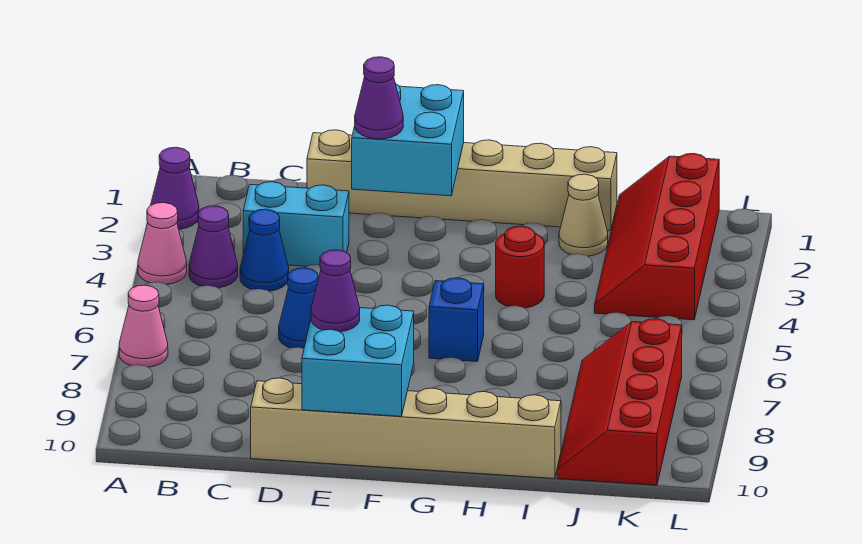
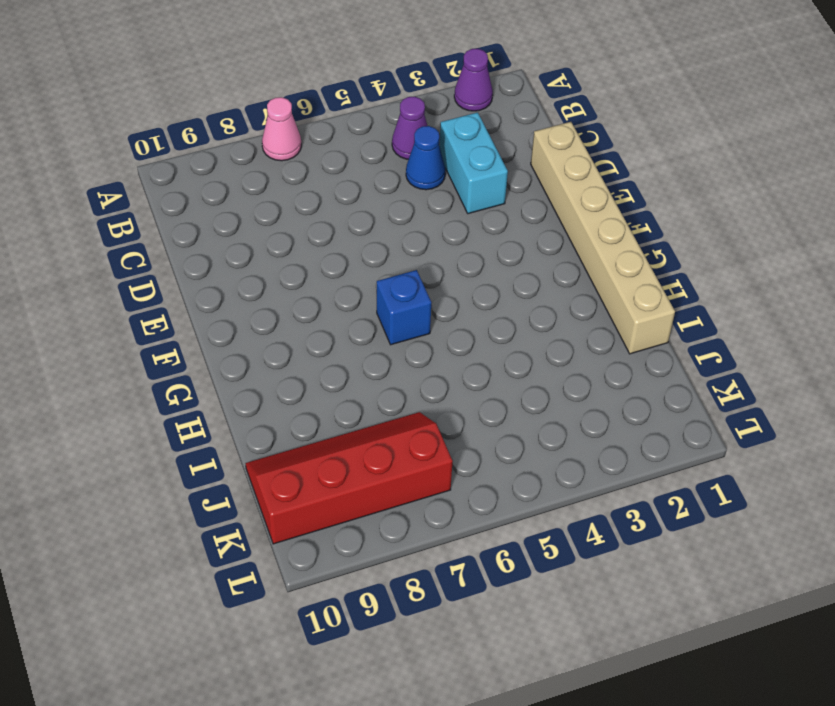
none -> pink cone A4 level 1
none -> blue cone D6 level 1
none -> tan brick D10:I10 level 1

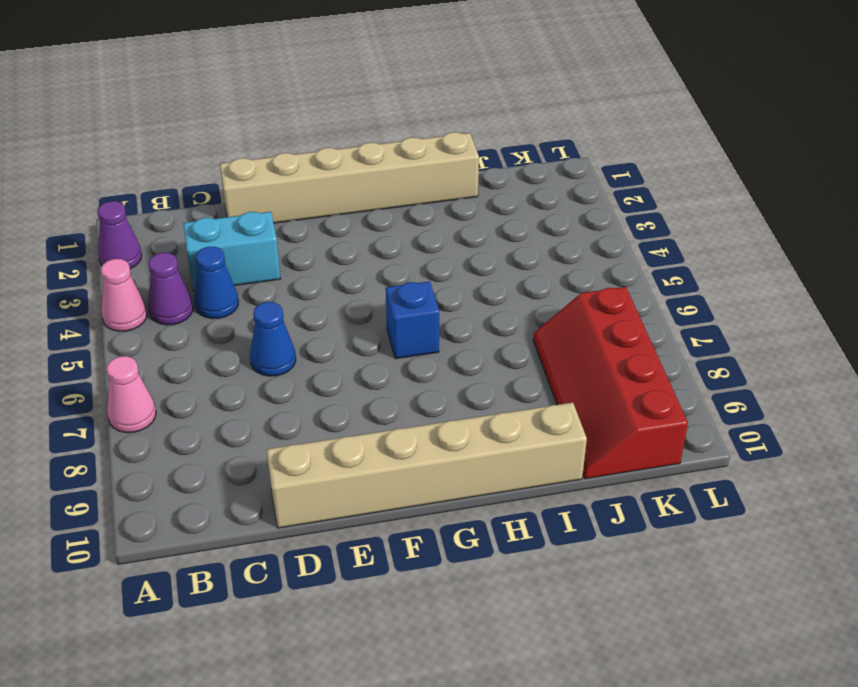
none -> red round brick H4 level 1
none -> tan cone I2 level 1
none -> red slope J1:K4 level 1 top K

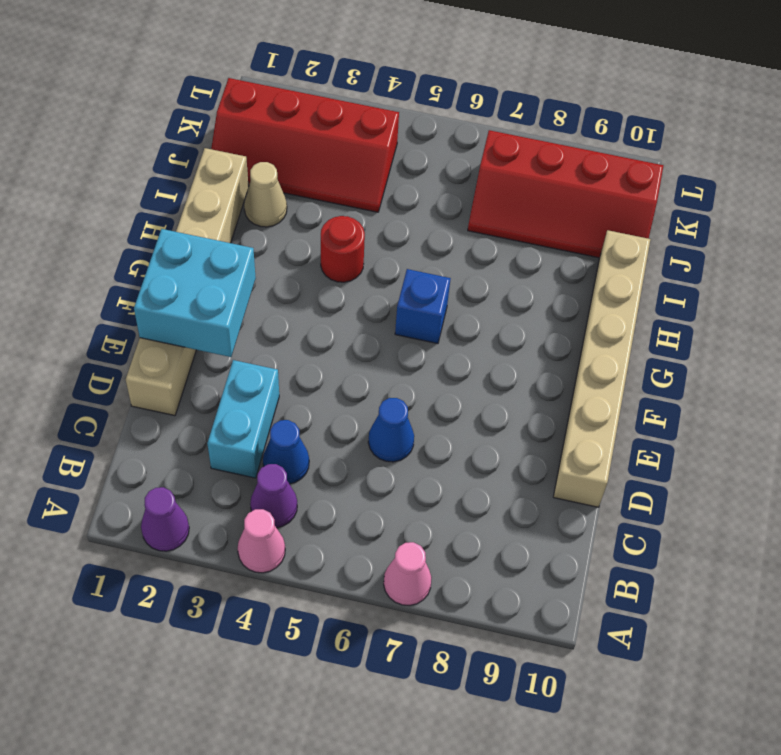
none -> cyan brick E9:F10 level 2
none -> purple cone E2 level 3
none -> purple cone E9 level 3

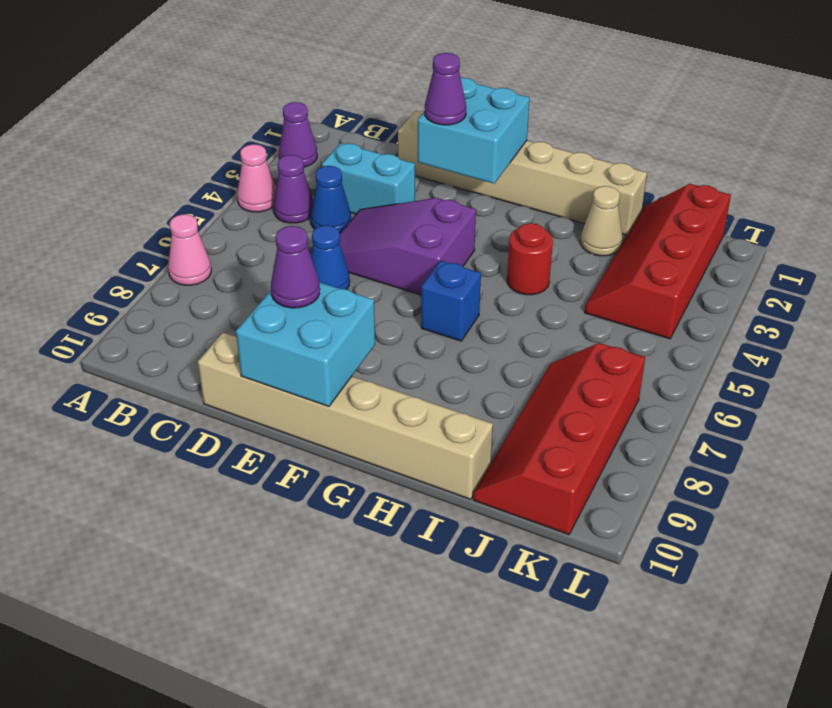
purple slope D4:F5 level 1 top F -> none

